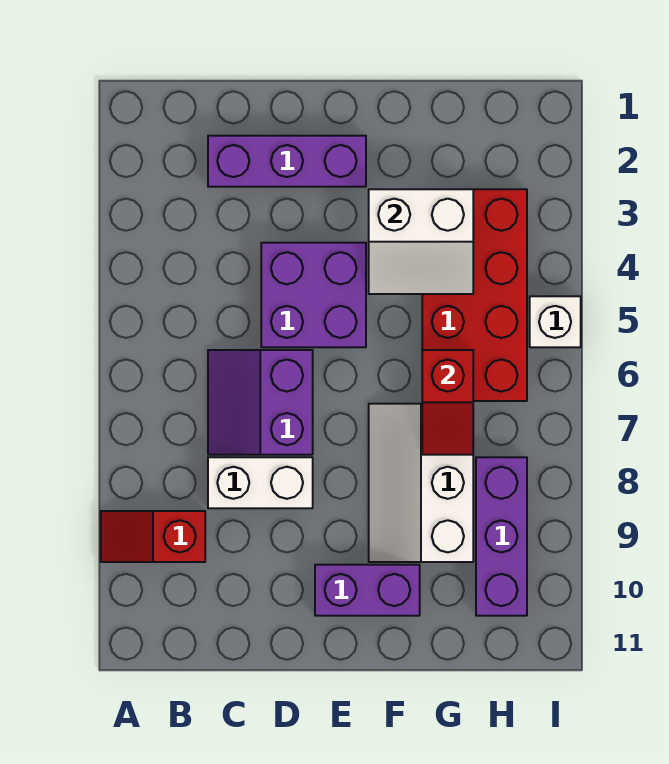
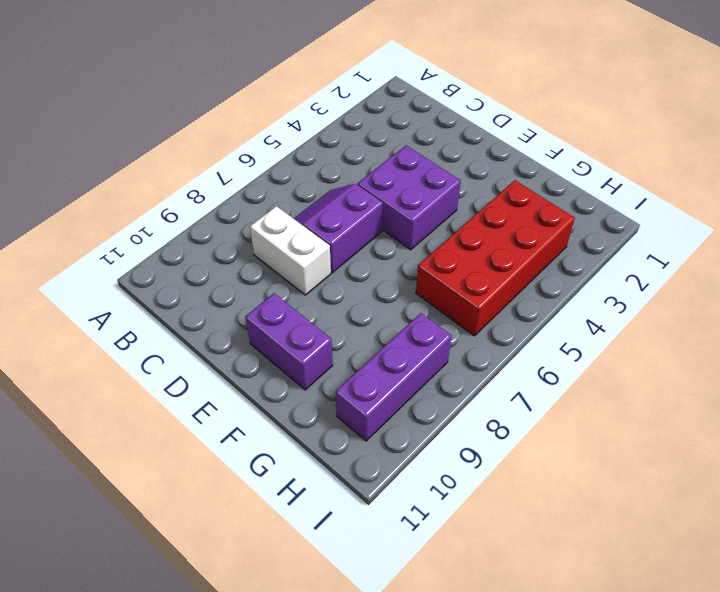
none -> red slope A9:B9 level 1 top B
none -> purple brick C2:E2 level 1
none -> white slope F7:G9 level 1 top G

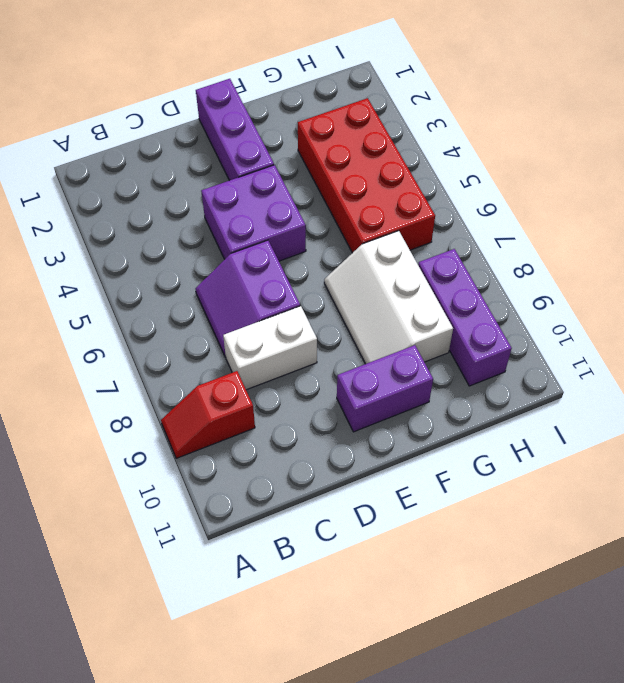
purple brick E1:E3 level 1 -> purple brick C2:E2 level 1
none -> white brick I5 level 1
none -> white slope F3:G4 level 2 top 3
none -> red slope G6:G7 level 2 top 6

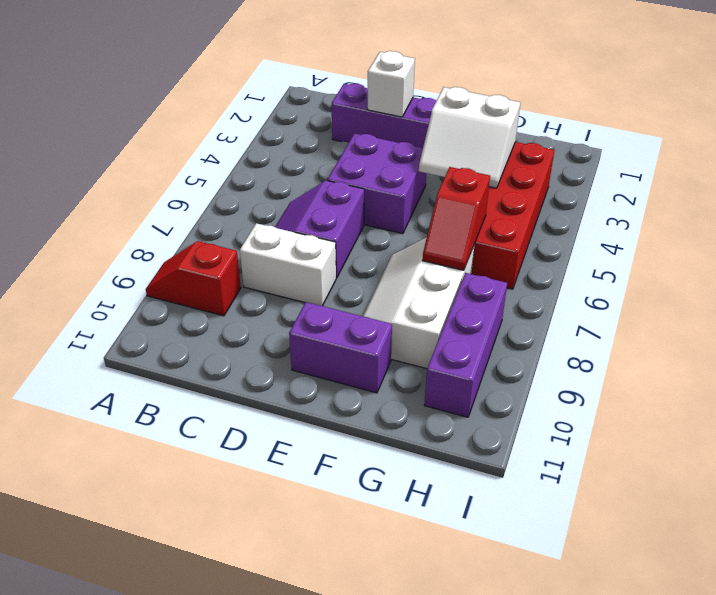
white brick D2 level 2 -> white brick I5 level 1

